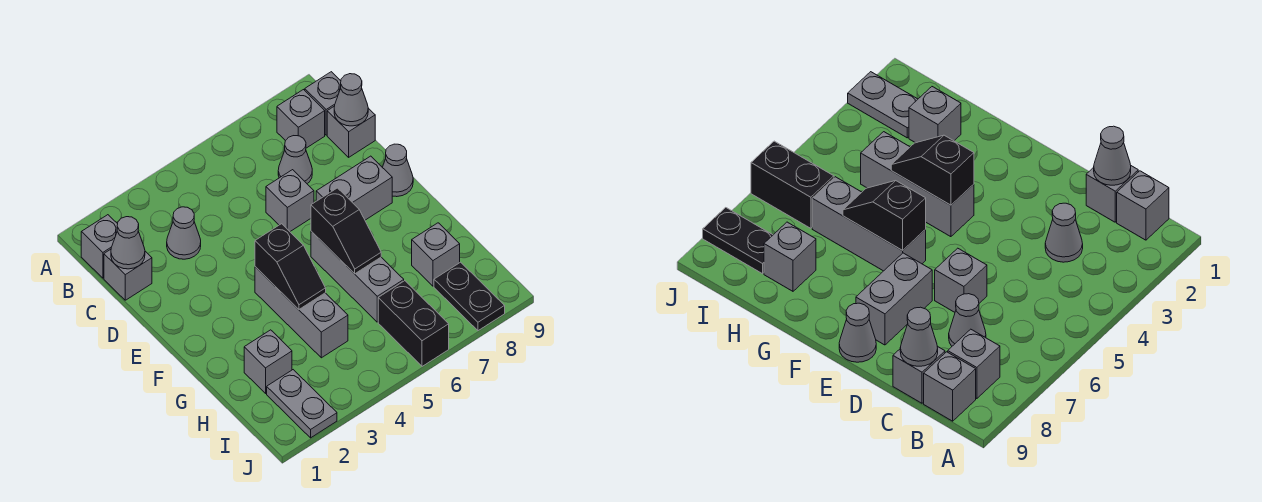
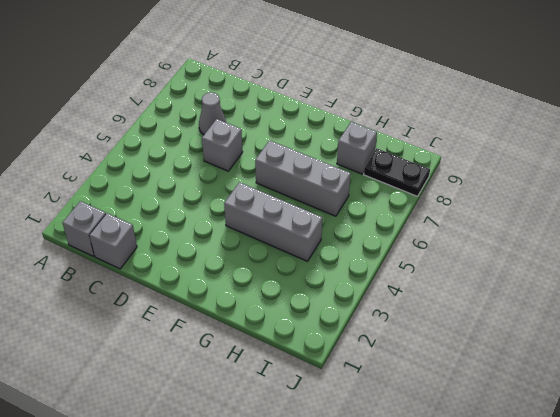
none -> grey brick B8 level 1
none -> grey brick B9 level 1
none -> grey cone C3 level 1

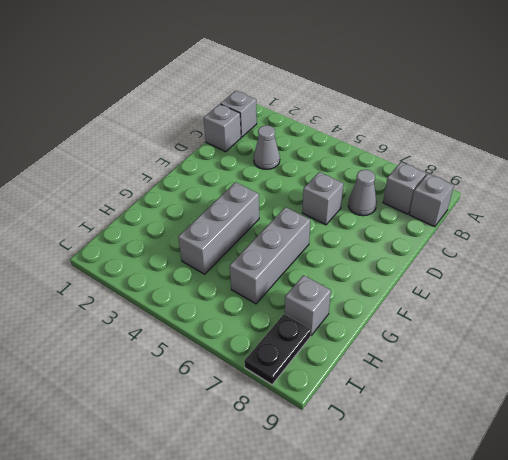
none -> grey brick C9 level 1
none -> grey brick E7:E8 level 1
none -> grey cone E9 level 1

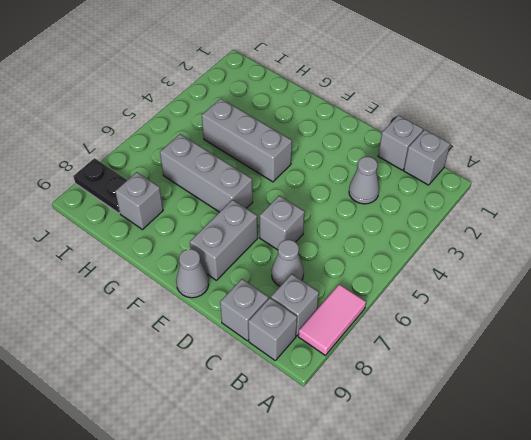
pink tile A7:A8 level 1 -> none
none -> grey brick H2 level 1
none -> grey plate I2:J2 level 1
none -> black brick I6:J6 level 1

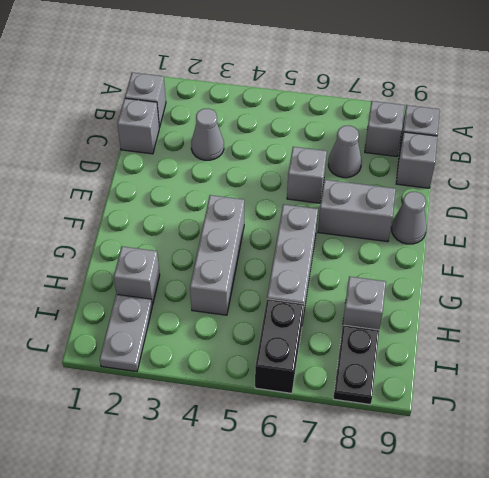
none -> grey cone C1 level 2
none -> grey cone C9 level 2
none -> black slope F4:G4 level 2 top F

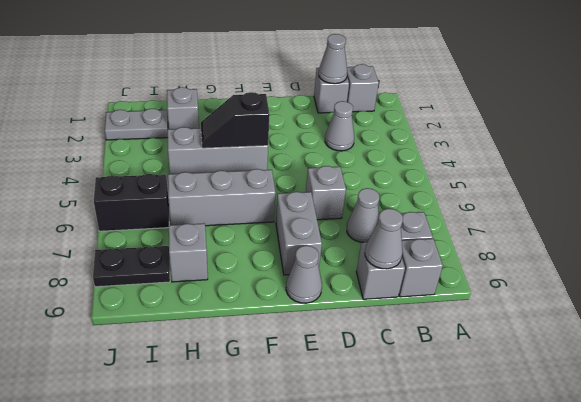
none -> black slope F6:G6 level 2 top F

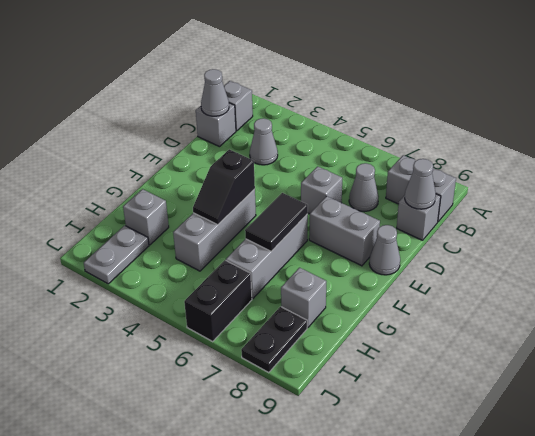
black tile F6:G6 level 2 -> black slope F6:G6 level 2 top F

